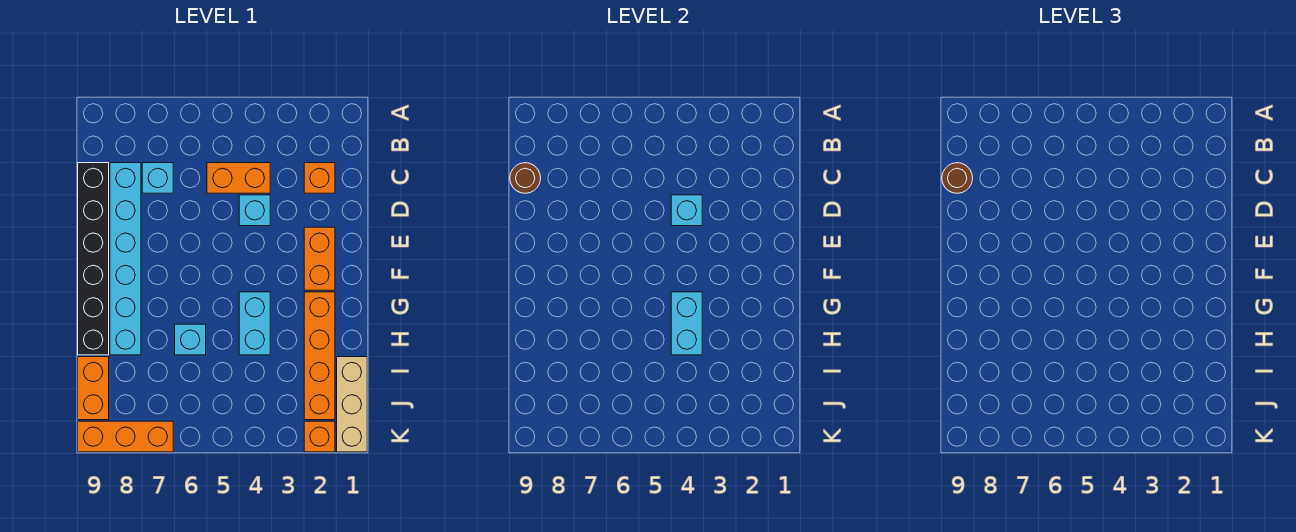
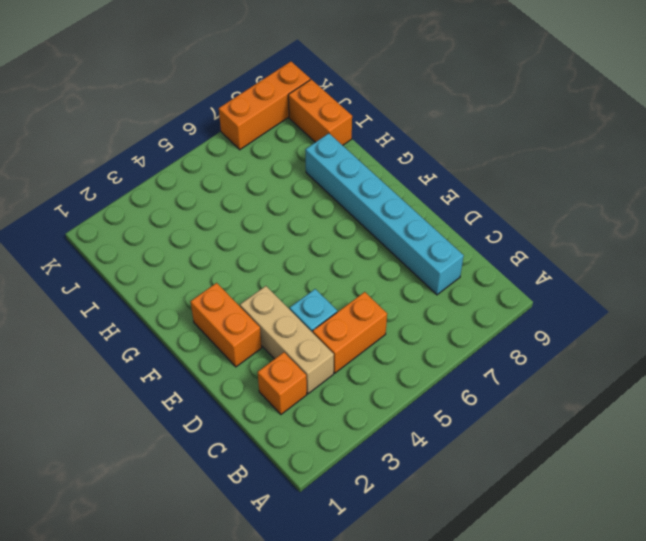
tan brick C3:E3 level 1 -> tan brick I1:K1 level 1
none -> cyan brick C7 level 1
none -> black brick C9:H9 level 1
none -> orange brick G2:J2 level 1

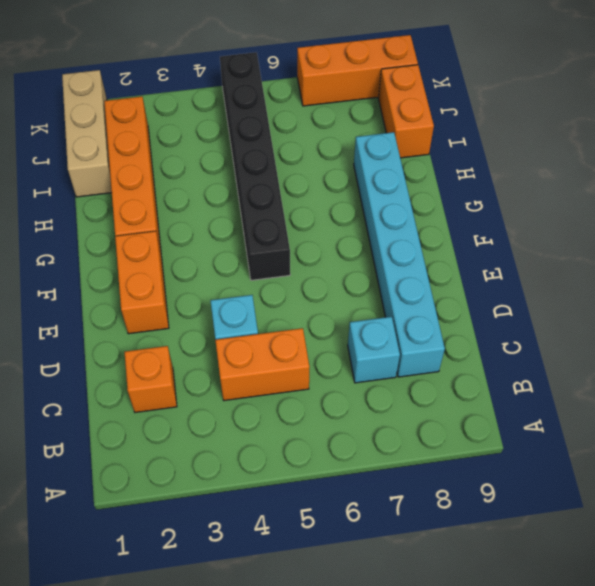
black brick F5:K5 level 1 -> black brick C9:H9 level 1
none -> cyan brick G4:H4 level 1
none -> cyan brick H6 level 1
none -> orange brick K2 level 1

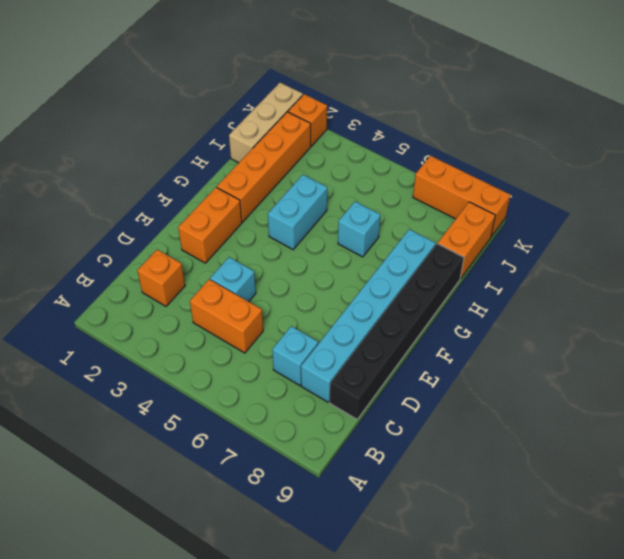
none -> brown round brick C9 level 2
none -> cyan brick D4 level 2
none -> cyan brick G4:H4 level 2

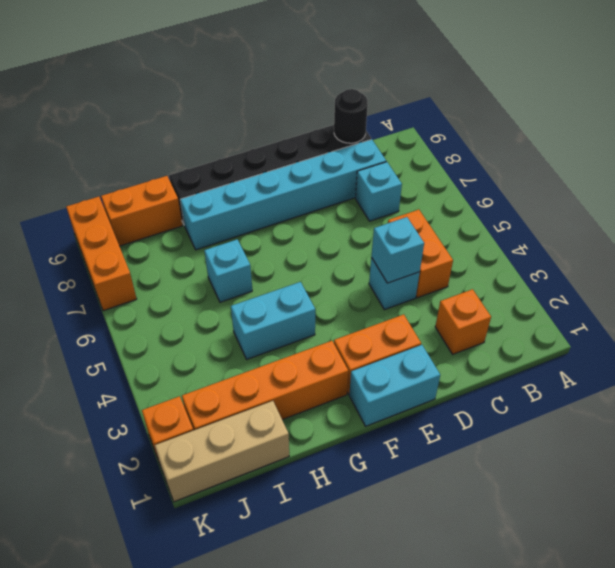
black round brick C9 level 2 -> brown round brick C9 level 2
cyan brick E1:F1 level 1 -> cyan brick G4:H4 level 2
none -> brown round brick C9 level 3

